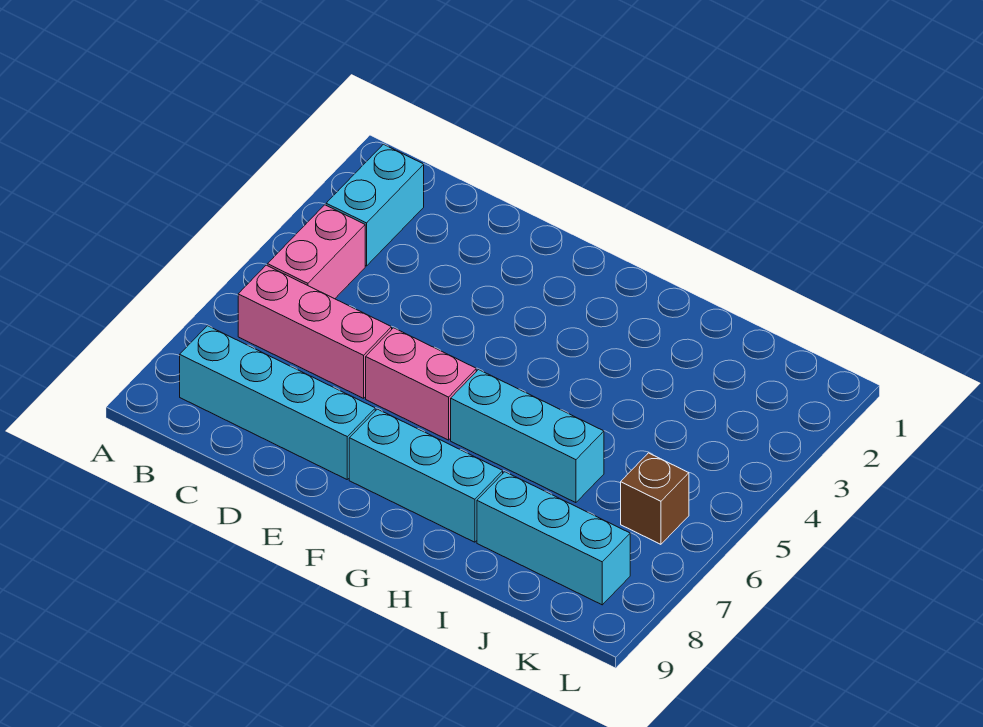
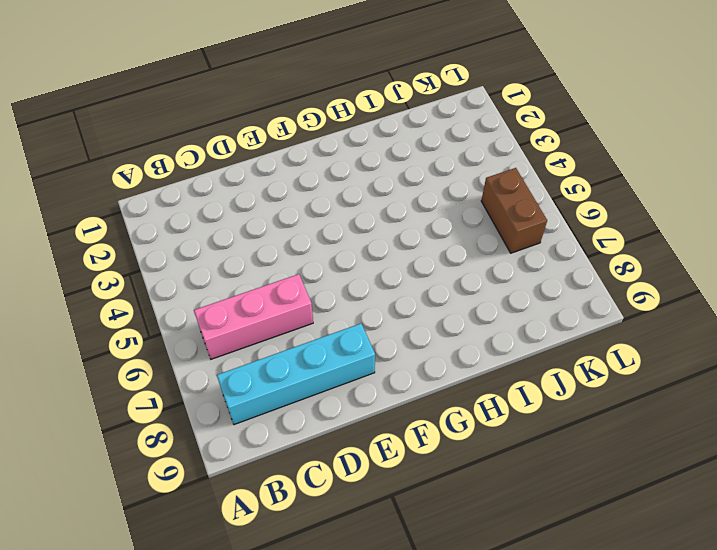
brown brick K5:K6 level 1 -> brown brick K6 level 1
none -> cyan brick B2:B3 level 1
none -> pink brick B4:B5 level 1

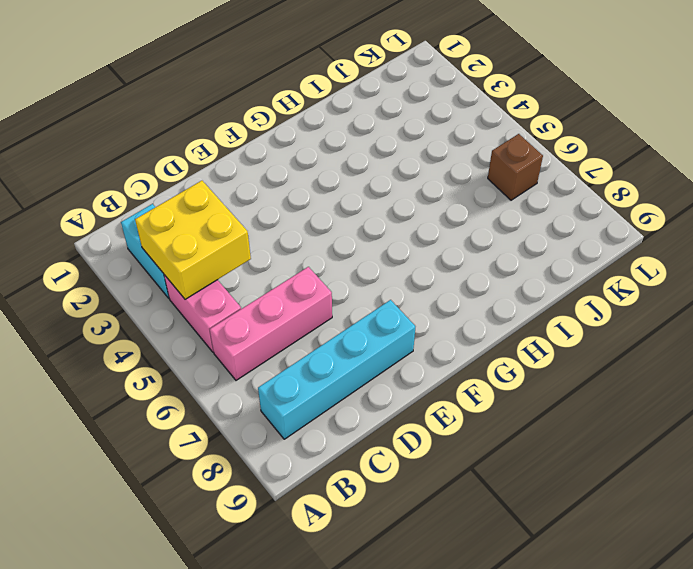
yellow brick B3:C4 level 2 -> none
none -> pink brick E6:F6 level 1
none -> cyan brick F8:H8 level 1

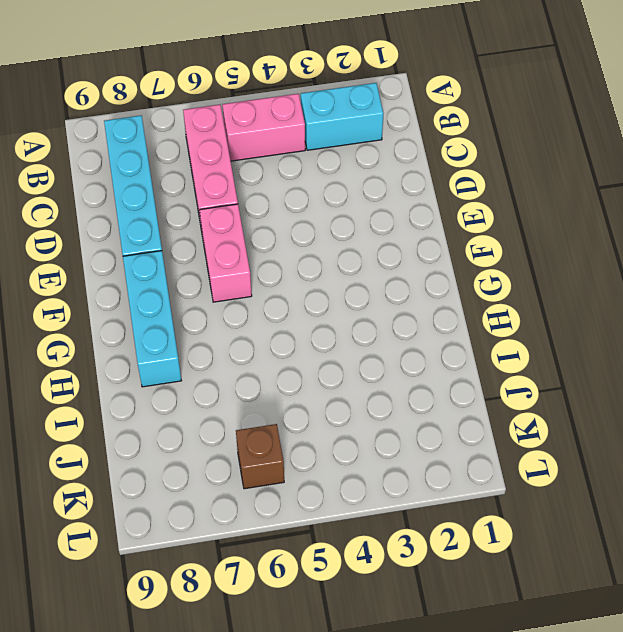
none -> cyan brick G6:I6 level 1
none -> cyan brick I8:K8 level 1

